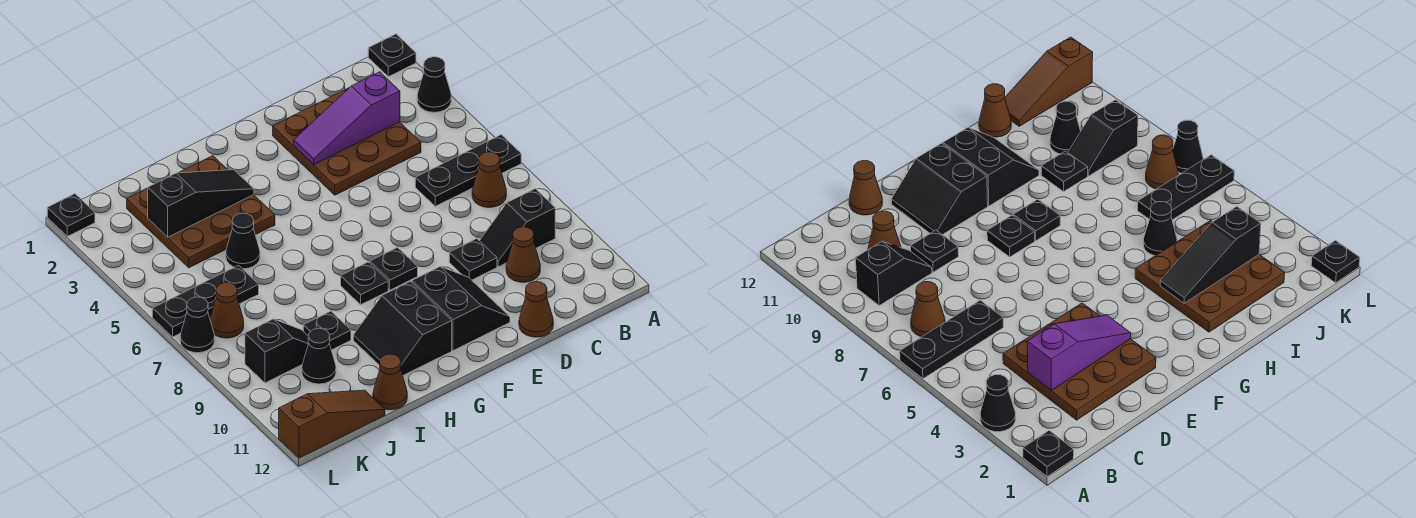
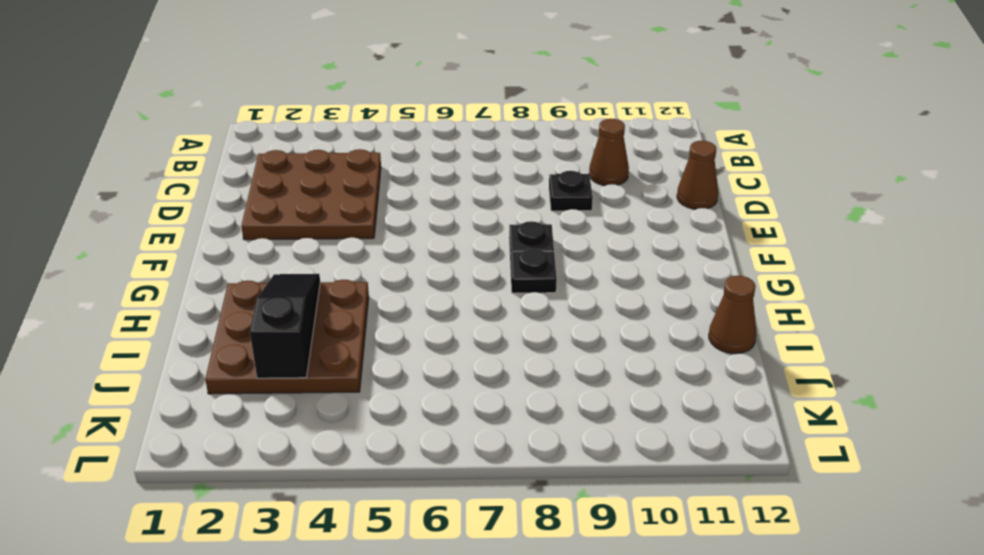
none -> black plate A1 level 1
none -> black cone A3 level 1
none -> black plate A6:C6 level 1

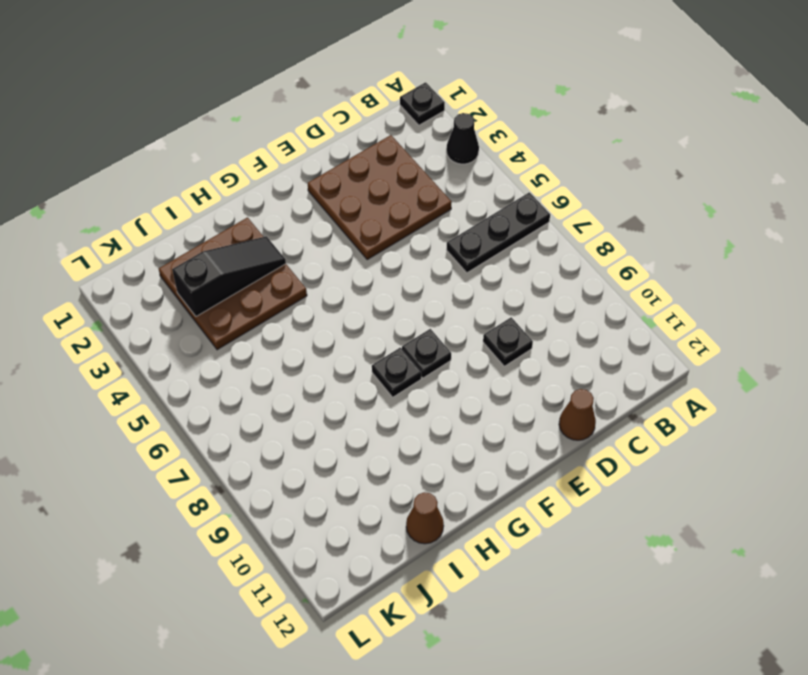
none -> brown cone B7 level 1
none -> black slope B9:C9 level 1 top B
none -> brown cone C10 level 1

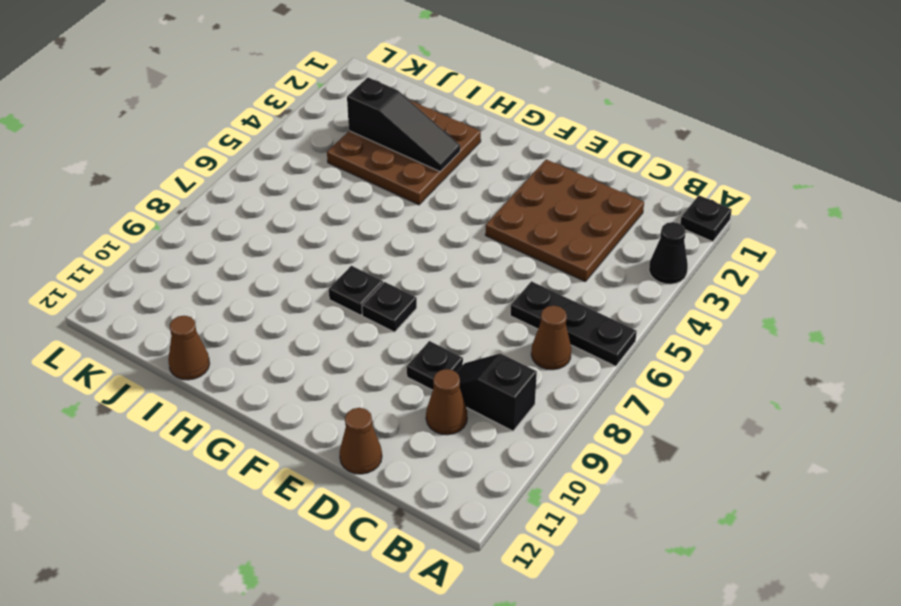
none -> black slope E10:F11 level 1 top F
none -> black slope G10:H11 level 1 top G
none -> black cone I5 level 1

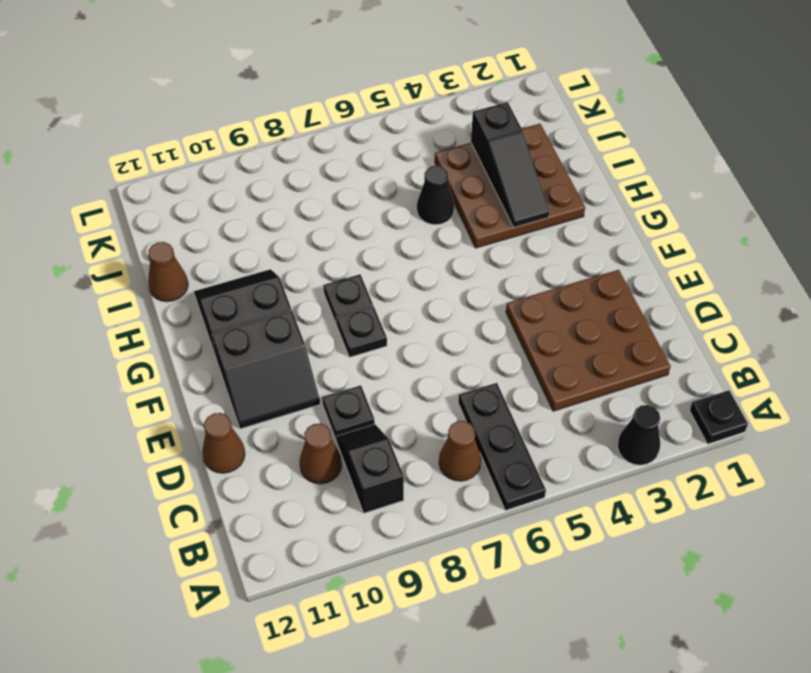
none -> black plate I9 level 1
none -> black plate J6:L6 level 1
none -> black slope J9:K9 level 1 top K

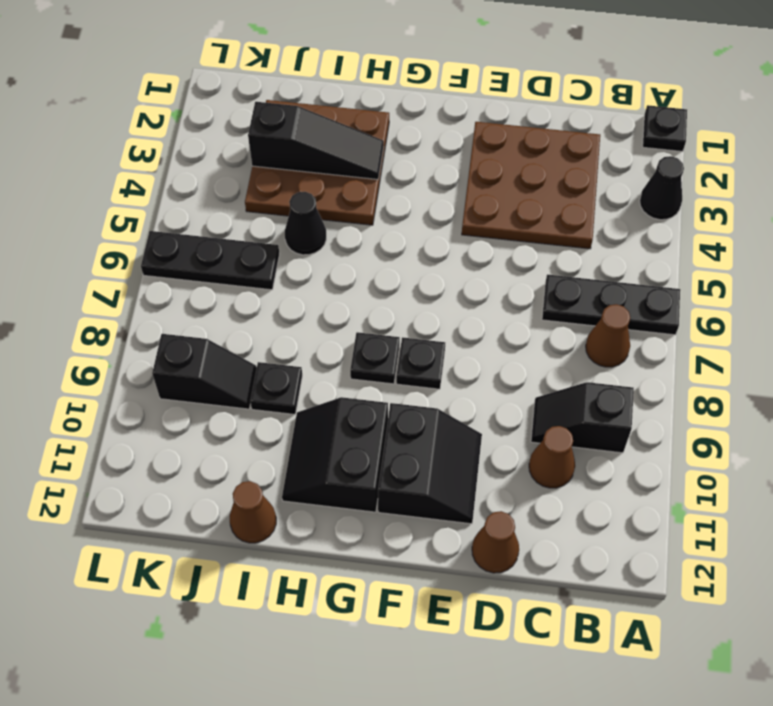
none -> black plate D9 level 1
none -> black cone J10 level 1
none -> brown slope J12:L12 level 1 top L

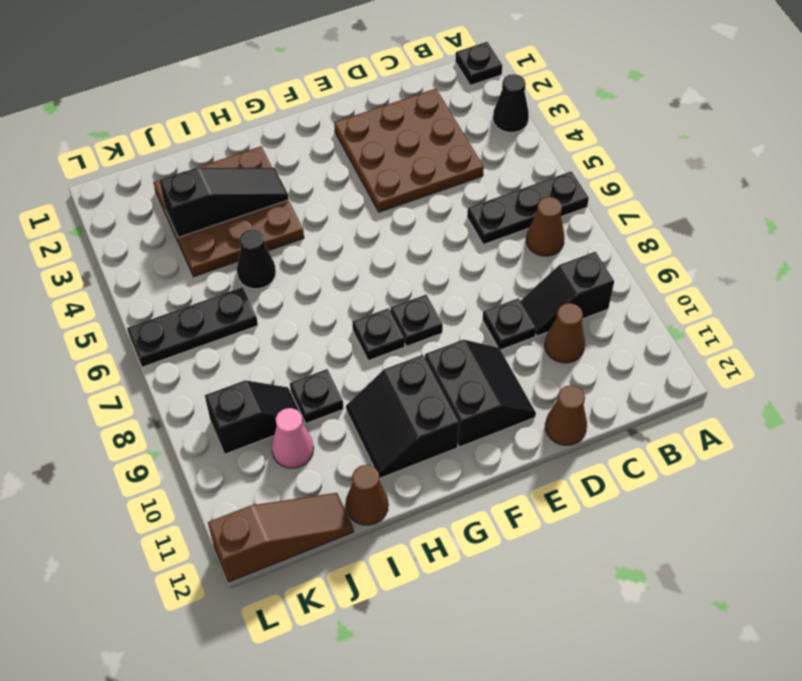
pink cone J10 level 1 -> black cone J10 level 1
none -> brown cone K7 level 1
none -> black plate L1 level 1
none -> black cone L7 level 1

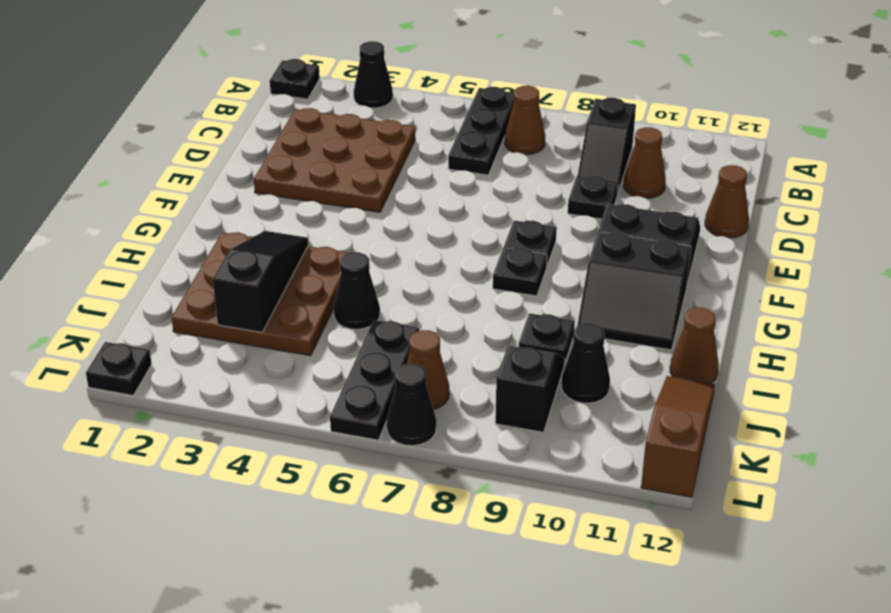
none -> purple slope C3:E3 level 2 top C

